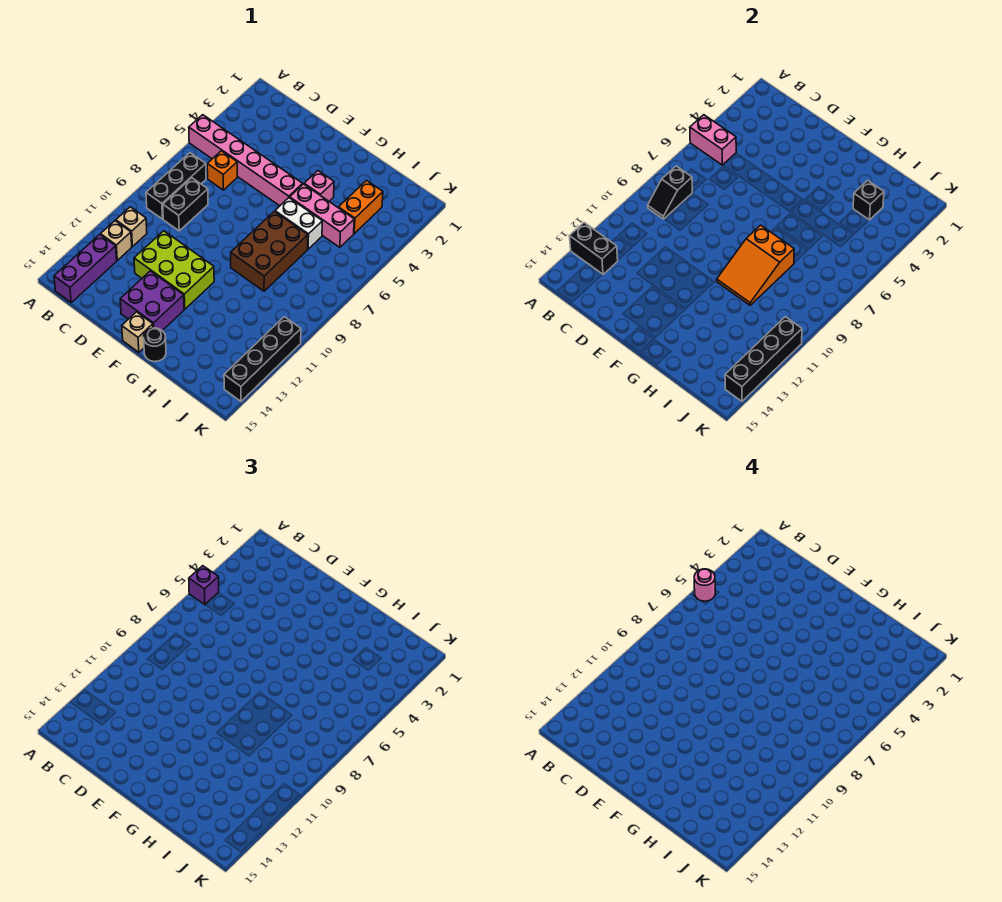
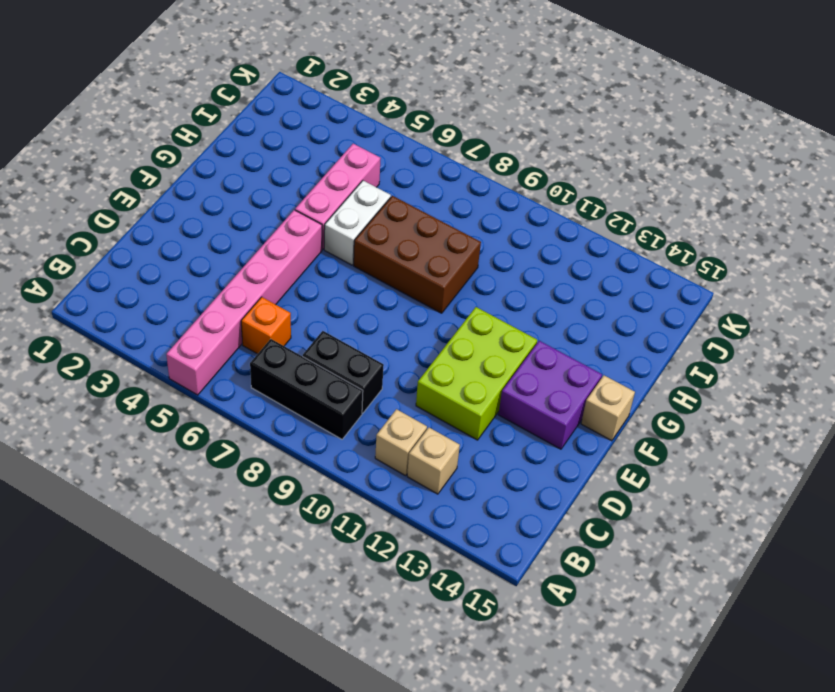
none -> purple brick B13:B15 level 1
none -> pink brick G4 level 1
none -> black round brick G15 level 1

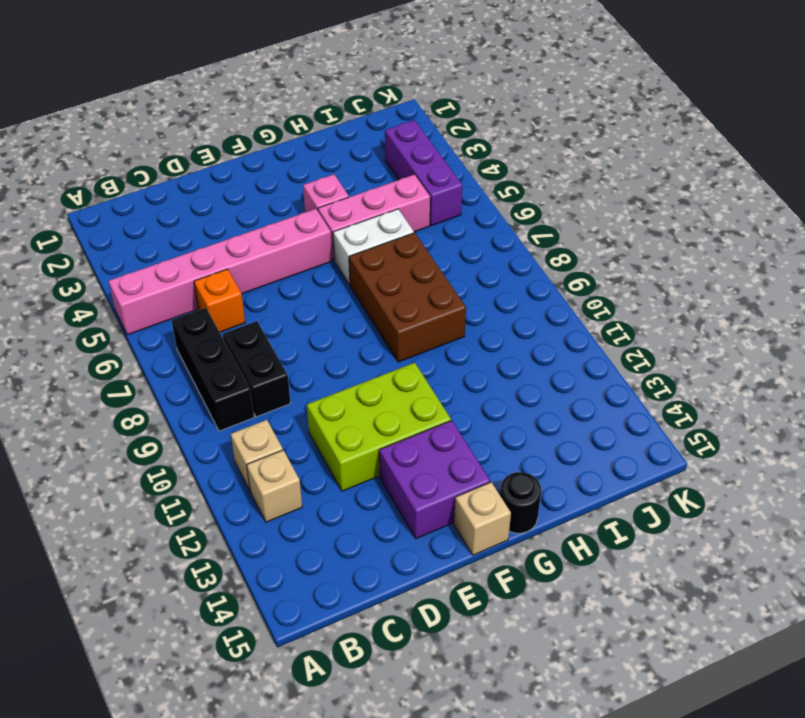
purple brick J3:J5 level 1 -> purple brick B13:B15 level 1
none -> orange brick I3:I4 level 1
none -> black brick K11:K14 level 1
none -> pink brick A5:B5 level 2

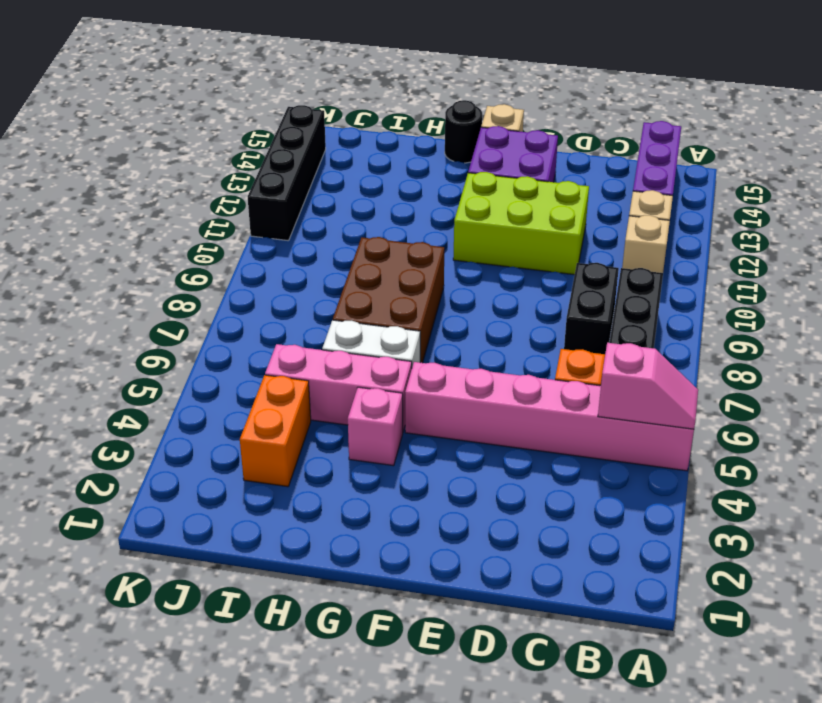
pink slope A5:B5 level 2 top B -> pink brick A5:B5 level 2
none -> black brick A13:B13 level 2
none -> black slope B8:B9 level 2 top 8
none -> orange slope G8:H10 level 2 top 8

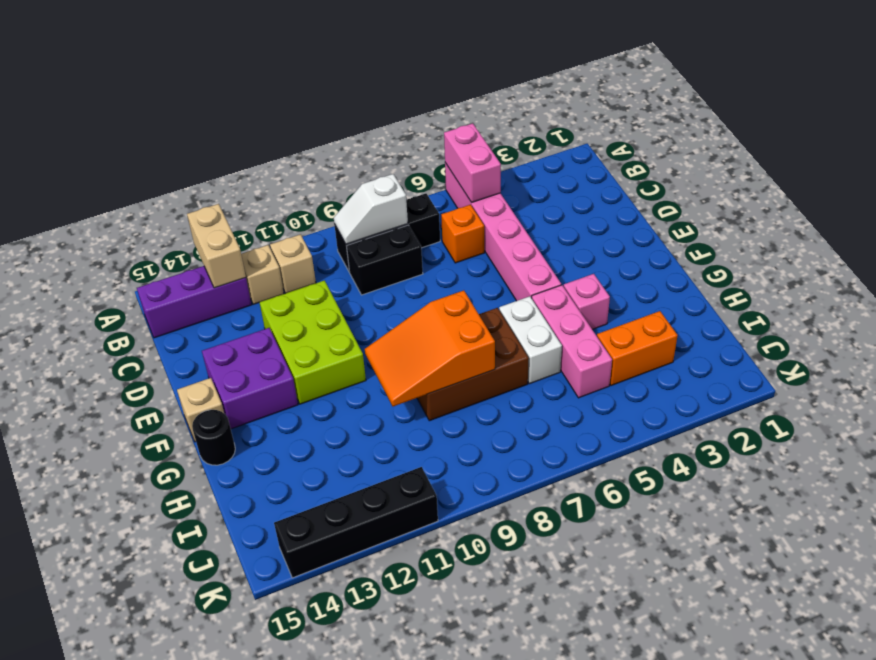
tan brick A13:B13 level 2 -> black brick A13:B13 level 2
white slope B8:B9 level 2 top 8 -> black slope B8:B9 level 2 top 8
none -> black brick I3 level 2
none -> black brick K11:K14 level 2
none -> purple brick A5 level 3

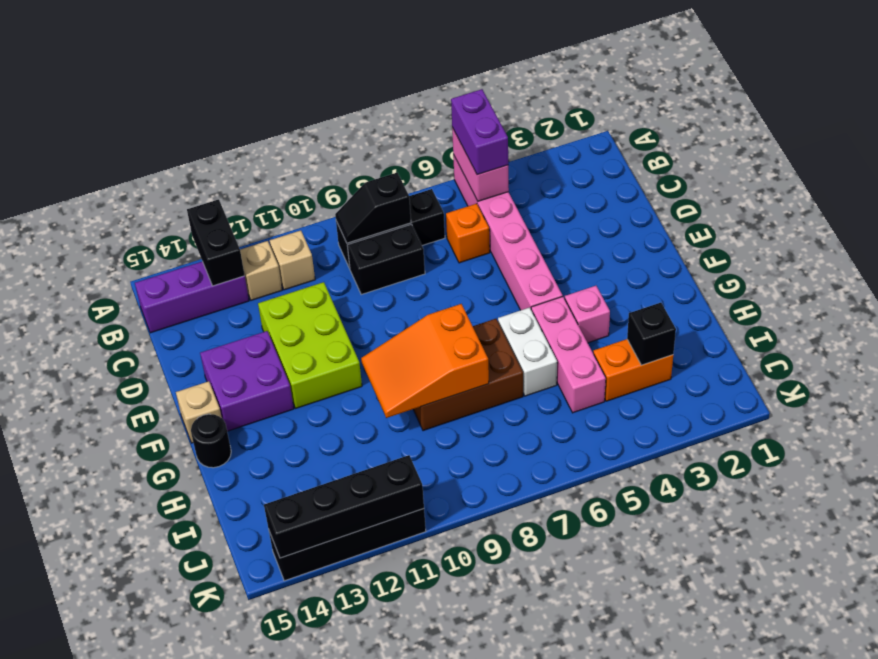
purple brick A5:B5 level 3 -> purple brick A5 level 3
none -> pink round brick A5 level 4

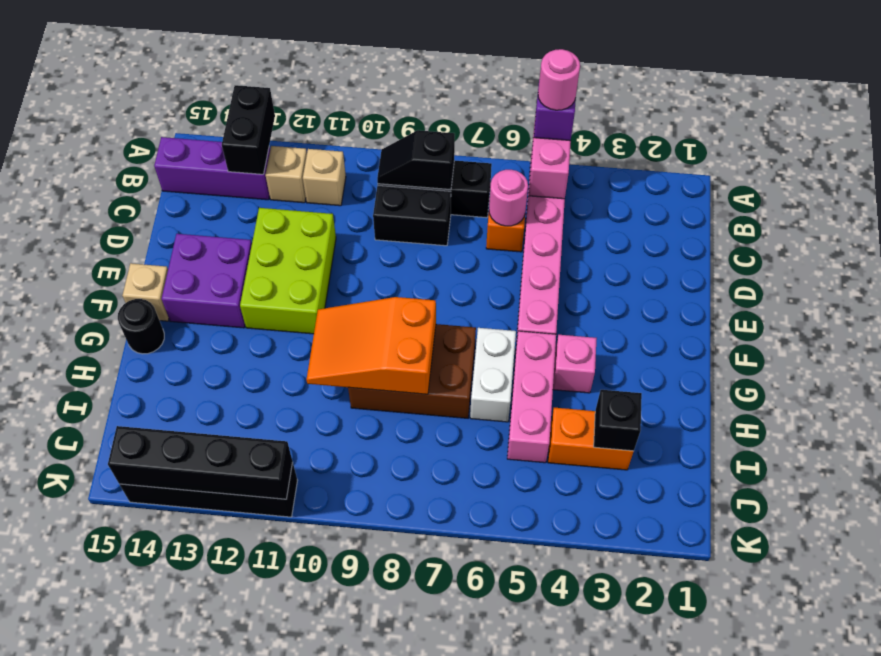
pink round brick C6 level 2 -> none

